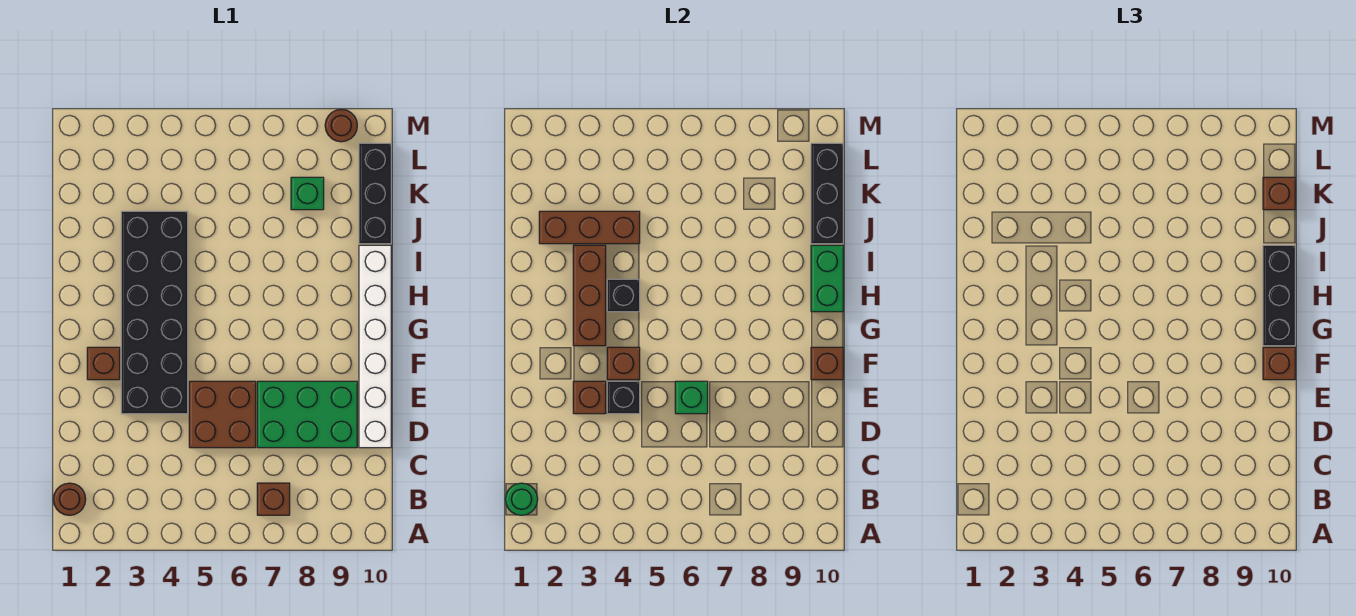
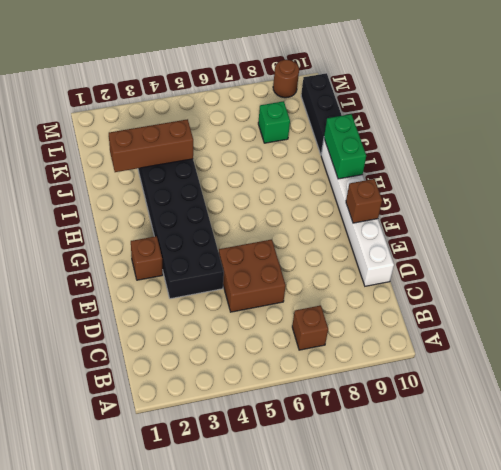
none -> brown round brick B1 level 1
none -> green brick D7:E9 level 1
none -> green round brick B1 level 2

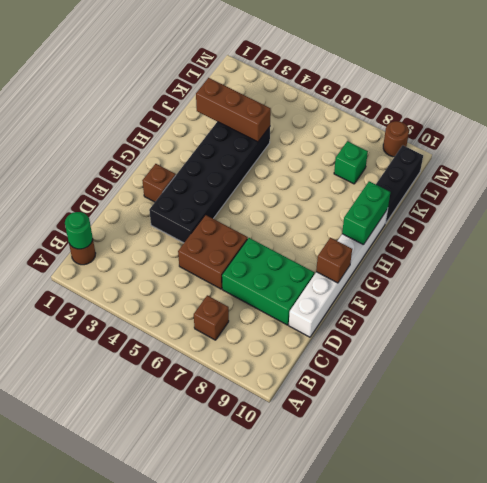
none -> brown brick E3 level 2
none -> black brick E4 level 2
none -> green brick E6 level 2

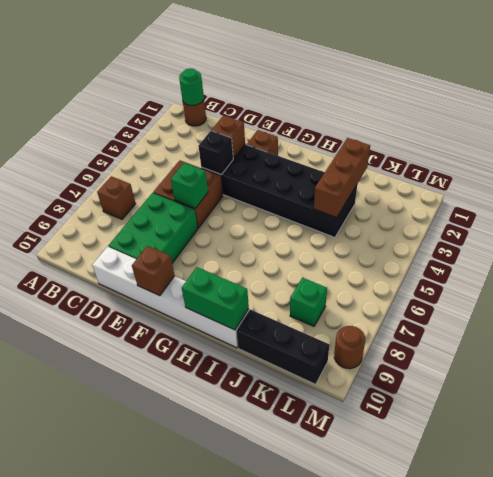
none -> brown brick F4 level 2
none -> brown brick G3:I3 level 2
none -> black brick H4 level 2

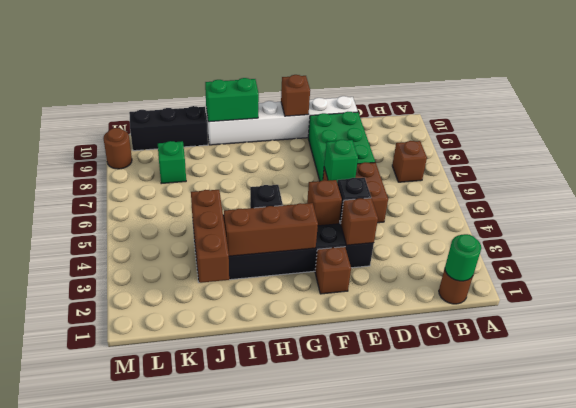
none -> black brick J10:L10 level 2
none -> brown brick F10 level 3
none -> black brick G10:I10 level 3

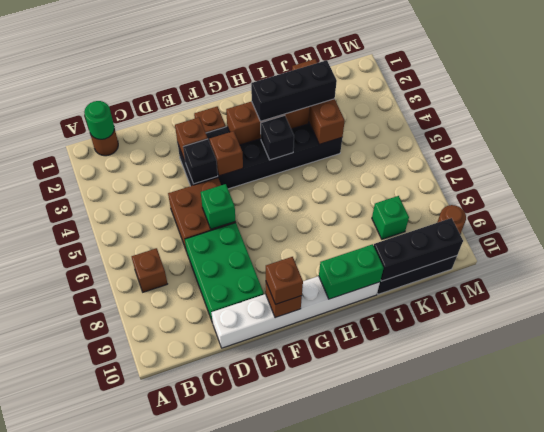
black brick H3:J3 level 3 -> black brick G10:I10 level 3
none -> brown brick K10 level 3

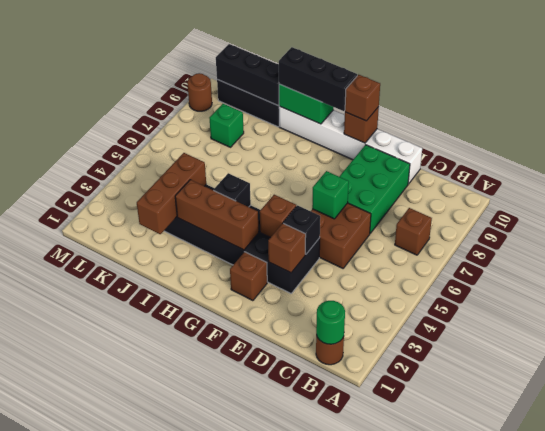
none -> brown brick K10 level 3

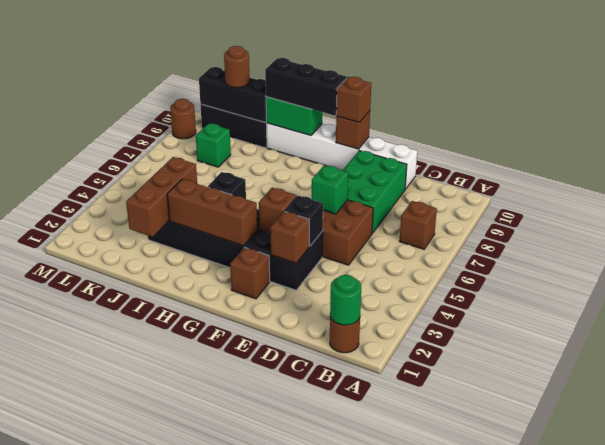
brown round brick K10 level 3 -> brown brick K10 level 3

